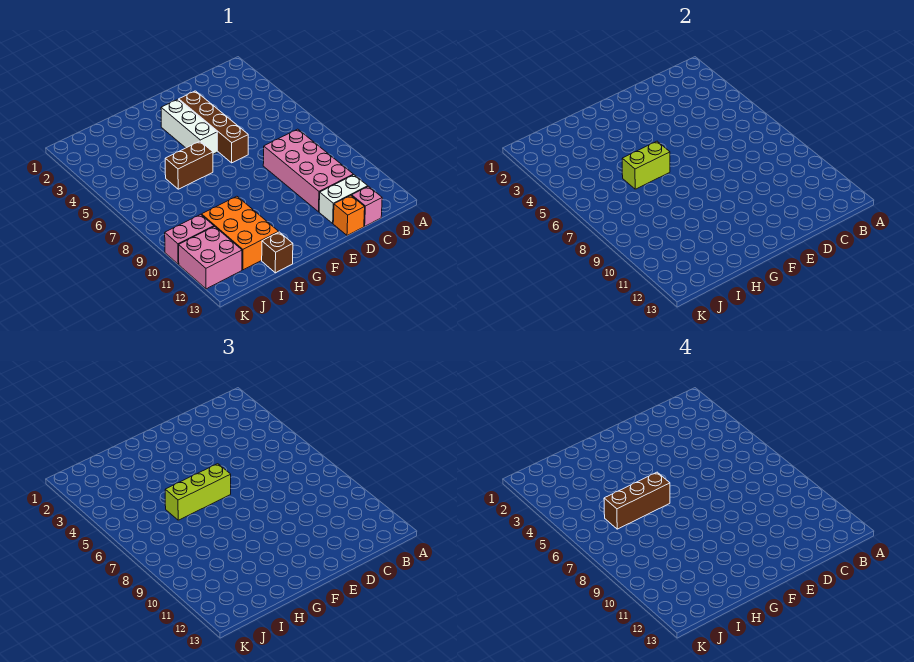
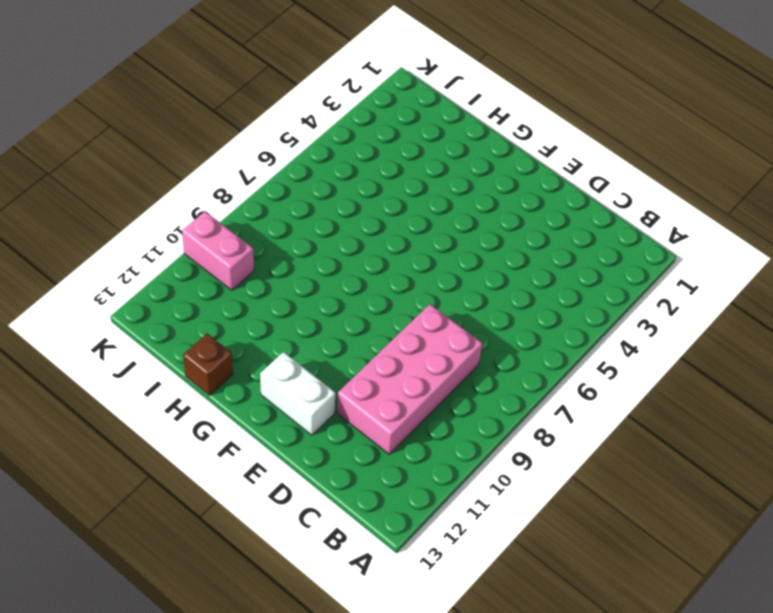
white brick E12:F12 level 1 -> white brick C12:D12 level 1
none -> pink brick C13 level 1
none -> orange brick D13 level 1
none -> brown brick E3:E6 level 1

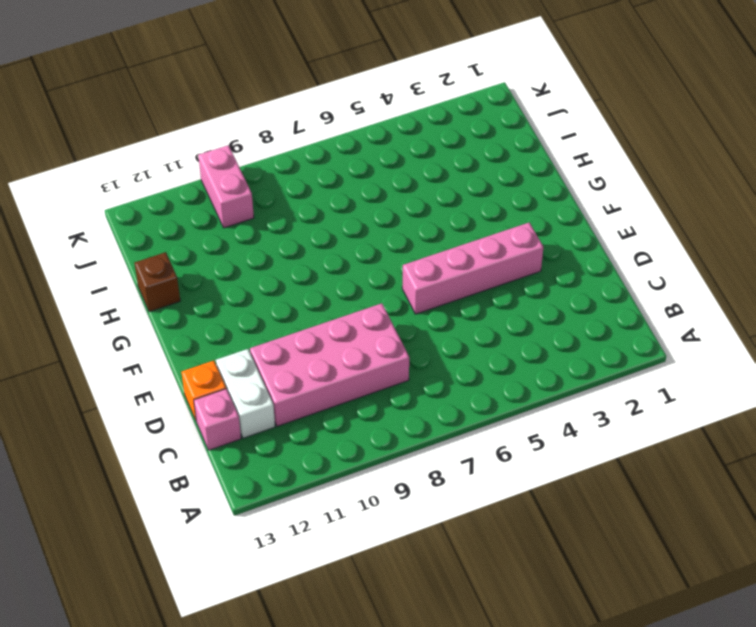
pink brick E3:E6 level 1 -> brown brick E3:E6 level 1
none -> white brick F3:F5 level 1
none -> brown brick G6:H6 level 1
none -> orange brick H10:I12 level 1

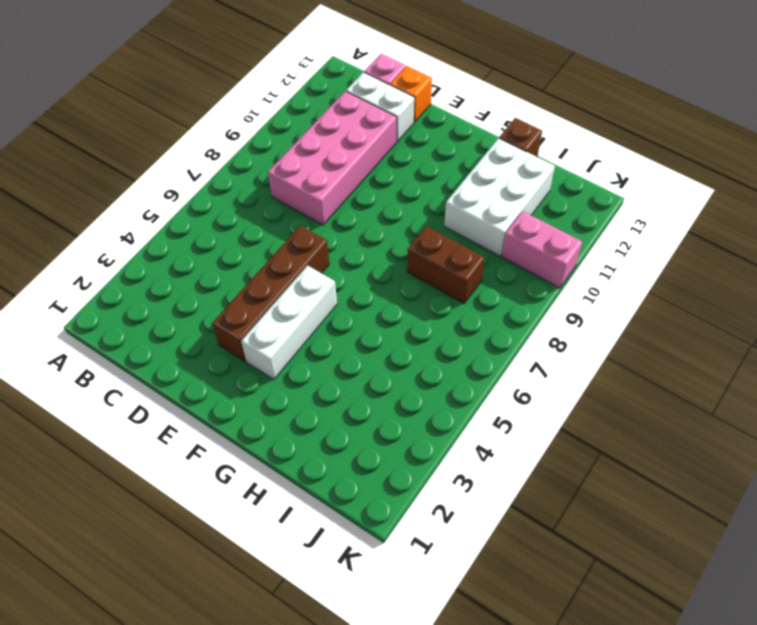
brown brick H8:I8 level 1 -> brown brick G6:H6 level 1
white brick H10:I12 level 1 -> orange brick H10:I12 level 1
none -> pink brick J11:K12 level 1
none -> lime brick G6:H6 level 2
none -> lime brick F6:H6 level 3

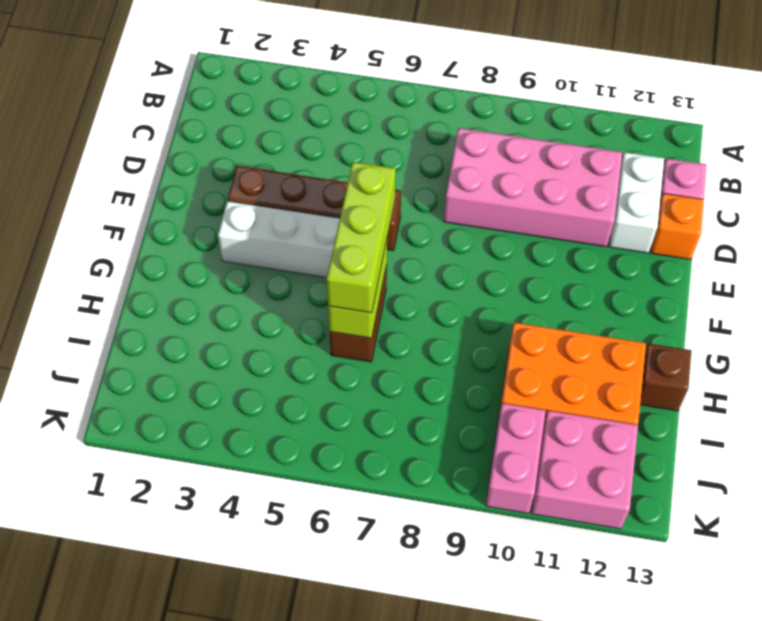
none -> brown brick G6:I6 level 4

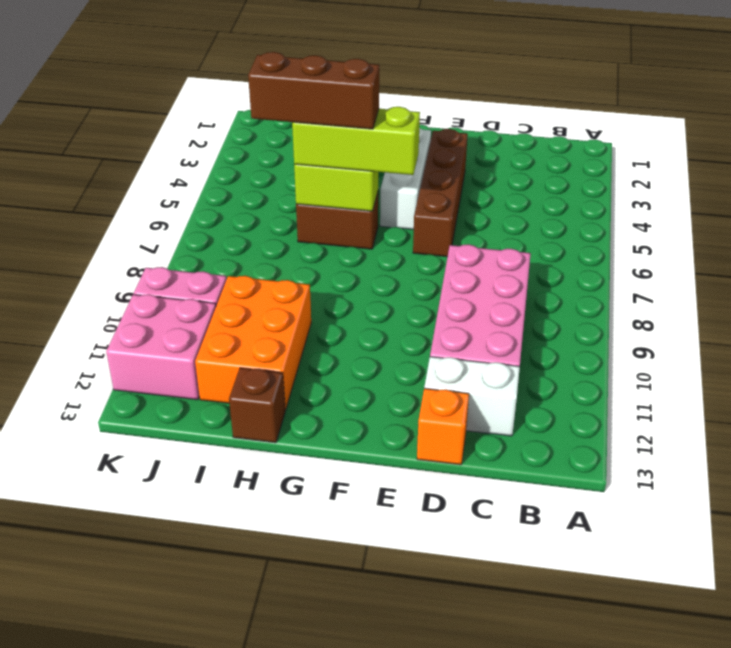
none -> pink brick C13 level 1

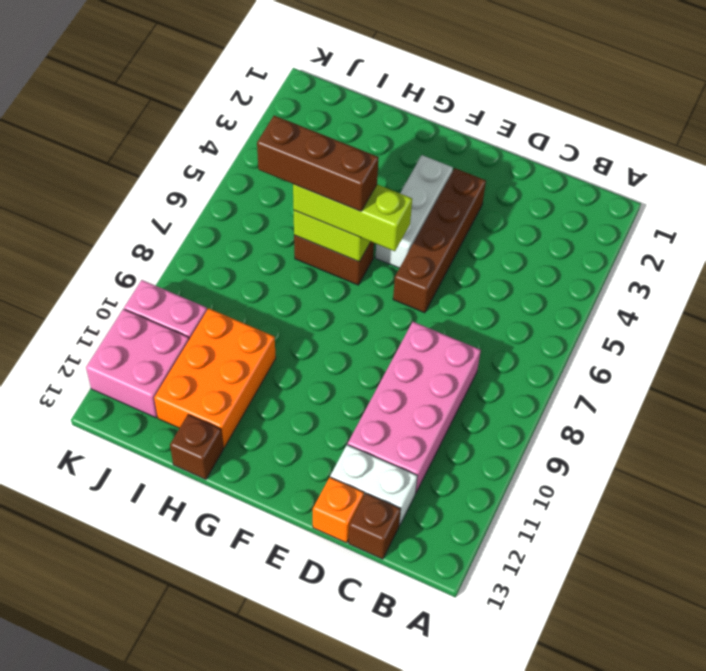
brown brick C13 level 1 -> pink brick C13 level 1

